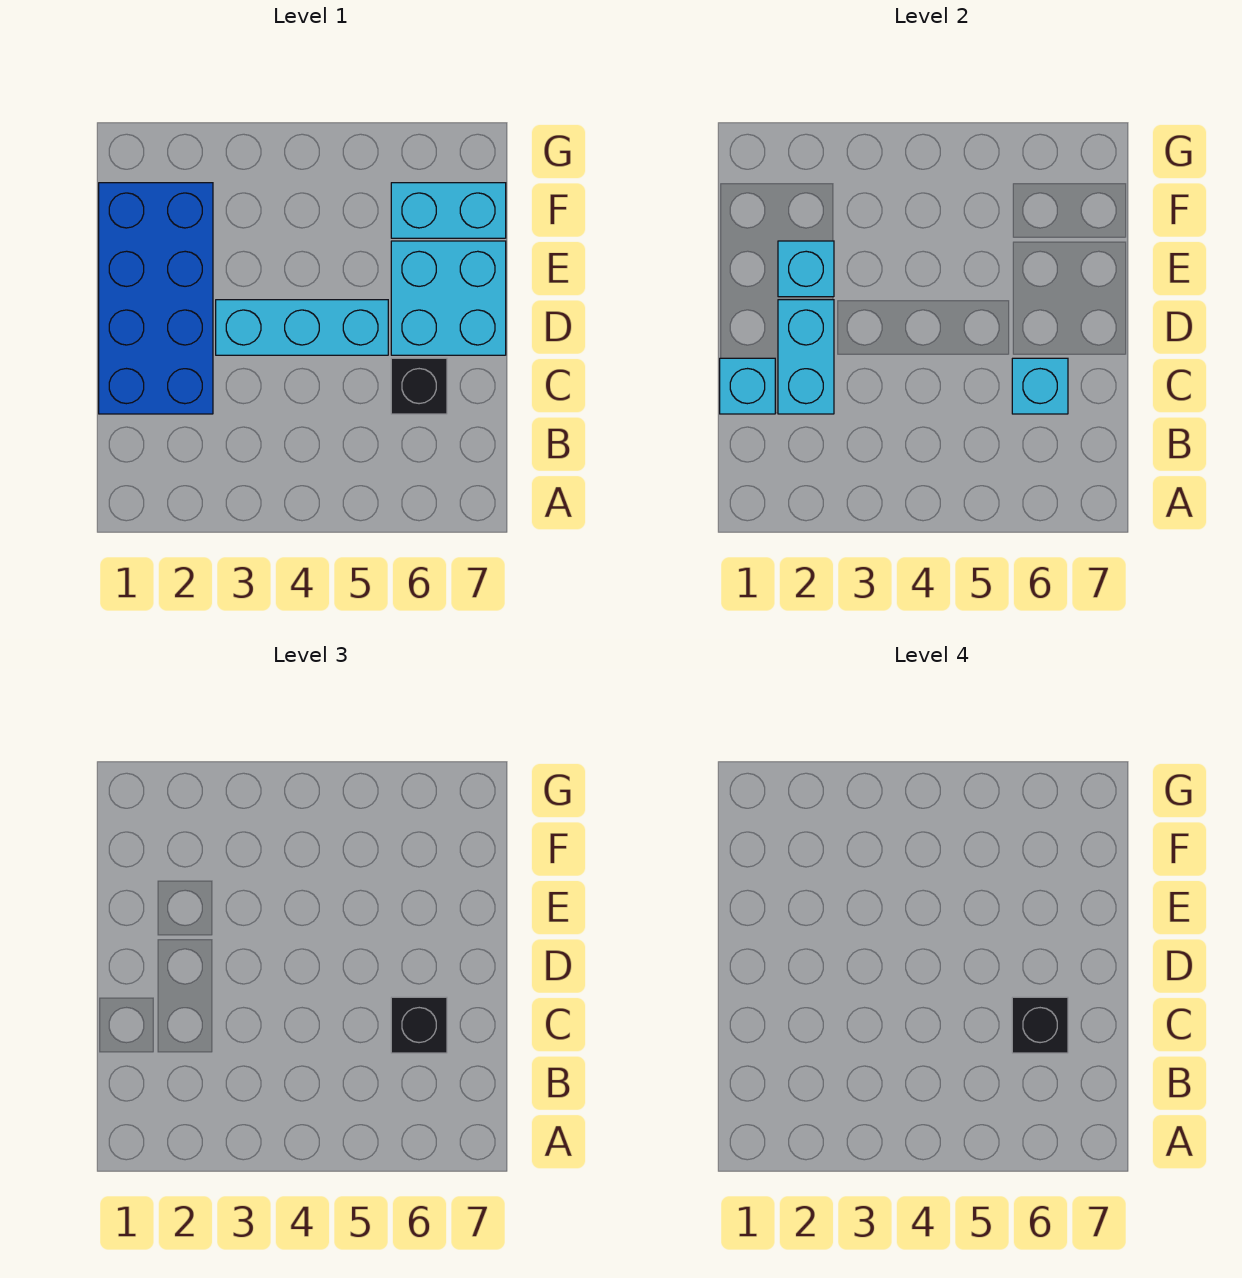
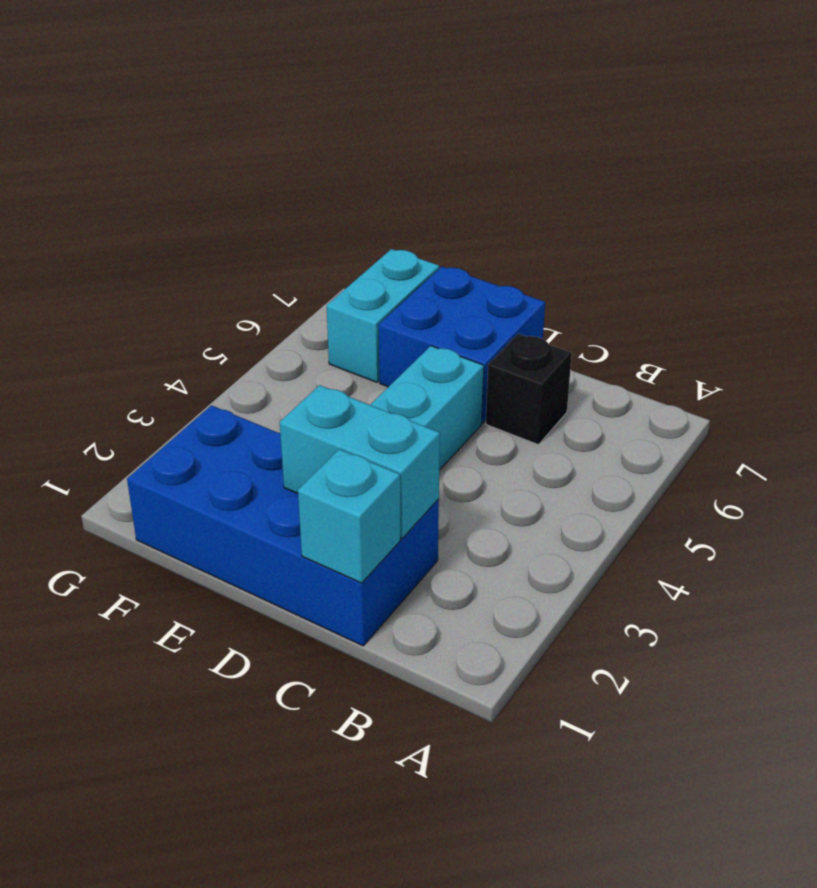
blue brick D6:E7 level 1 -> cyan brick D6:E7 level 1
none -> cyan brick C6 level 2
none -> cyan brick E2 level 2

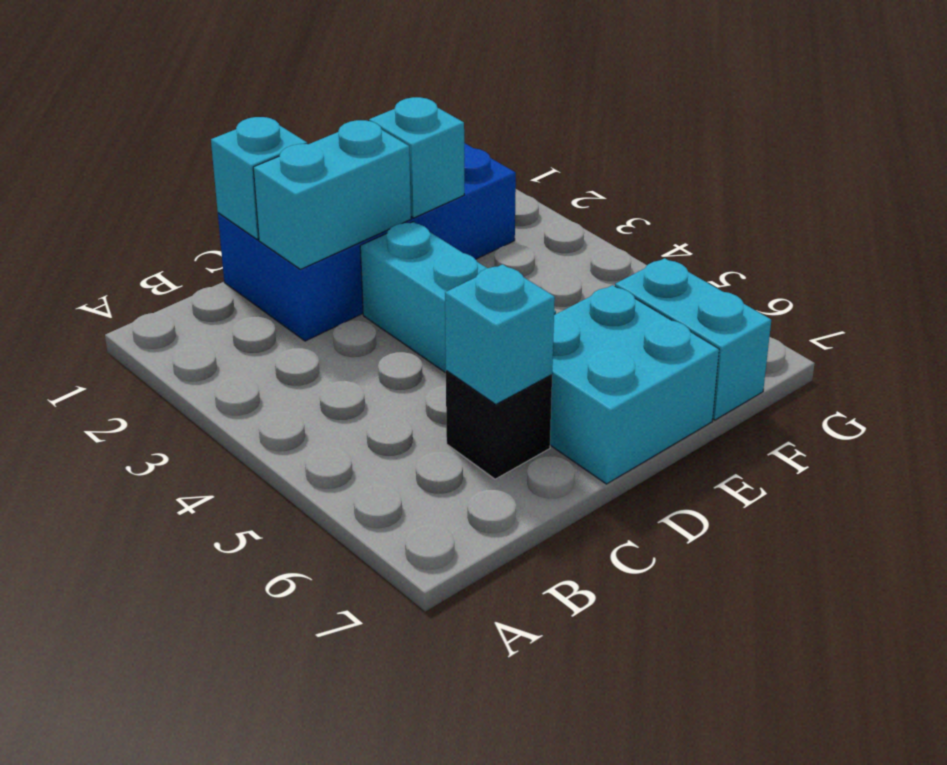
none -> black brick C6 level 3
none -> black brick C6 level 4

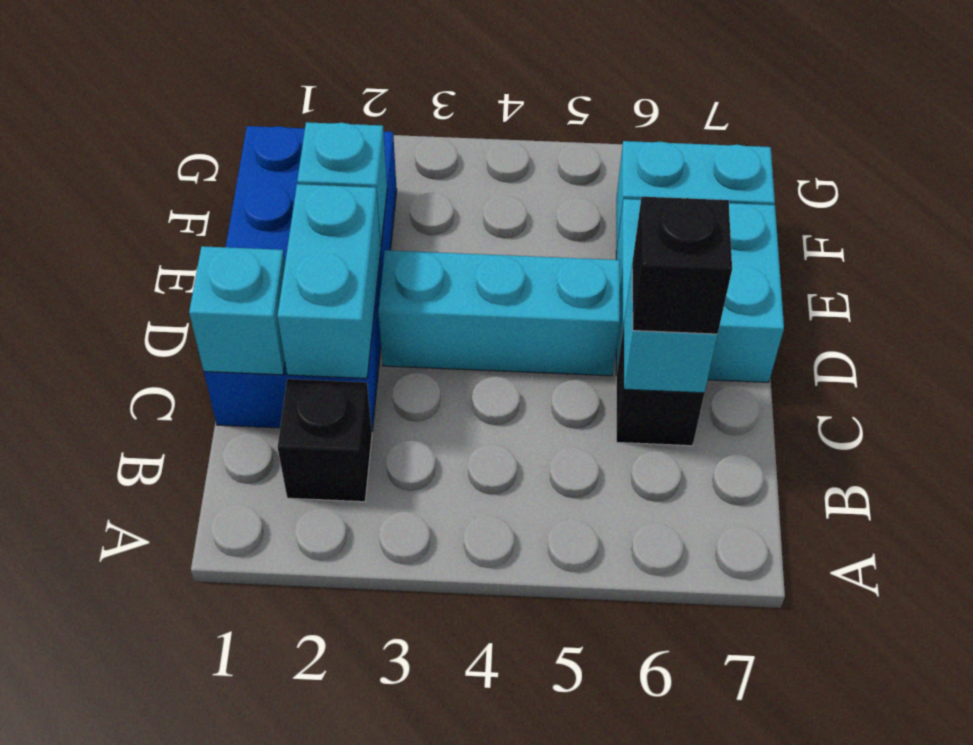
black brick B2 level 1 -> black brick C6 level 4

